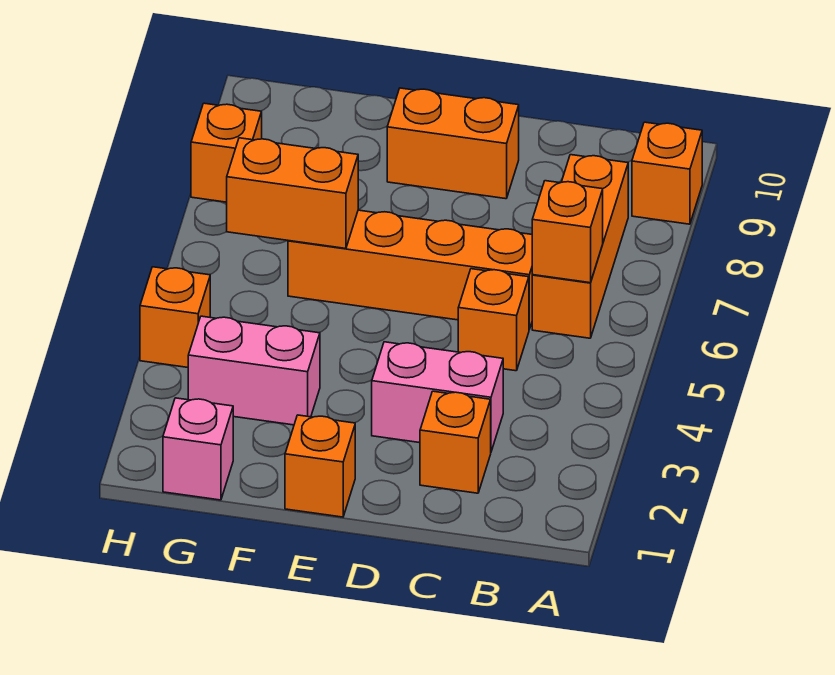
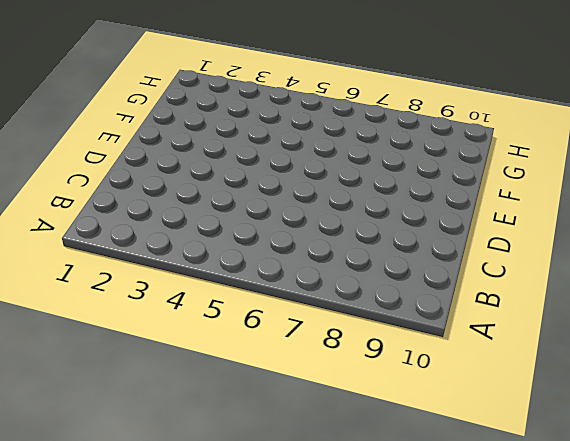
none -> orange brick A9 level 1
none -> orange brick B6:B8 level 1
none -> orange brick C2 level 1

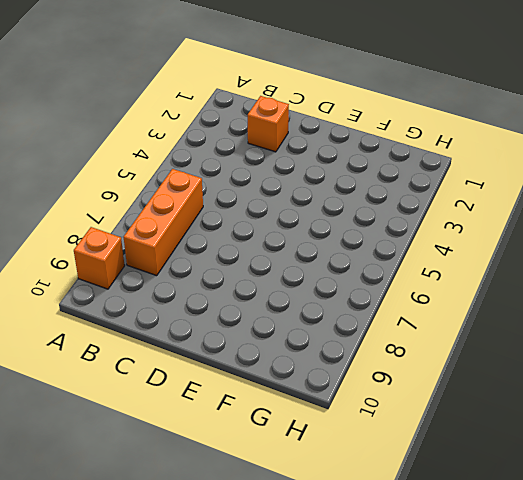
none -> pink brick C3:D3 level 1
none -> orange brick C5 level 1
none -> orange brick C6:F6 level 1

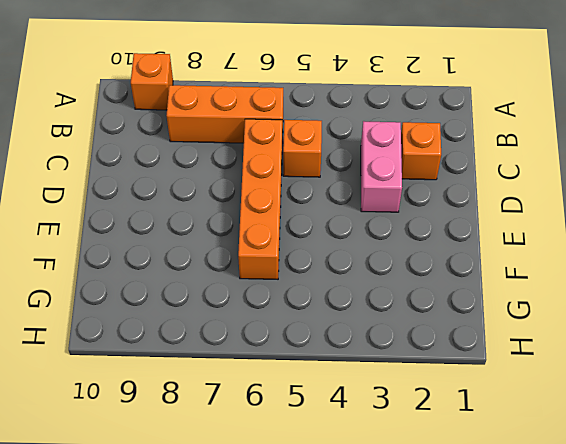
none -> orange brick D9:E9 level 1
none -> orange brick E1 level 1
none -> pink brick F3:G3 level 1

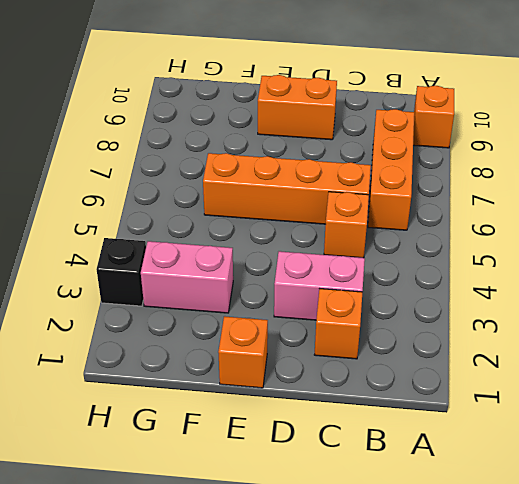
black brick H3 level 1 -> none
none -> pink brick G1 level 1
none -> orange brick H4 level 1
none -> orange brick H8 level 1

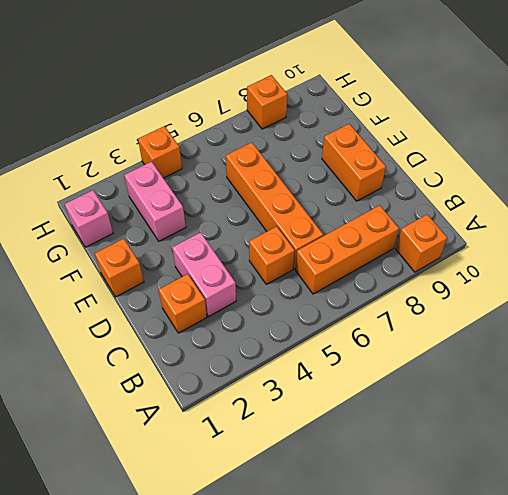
none -> orange brick B6 level 2
none -> orange brick F6:G6 level 2

